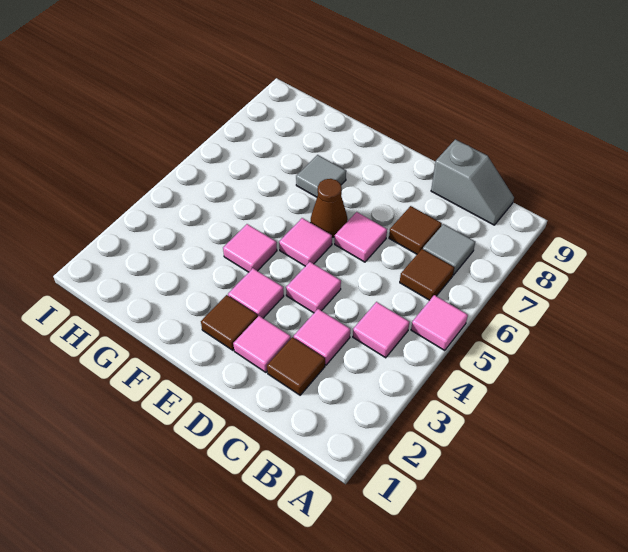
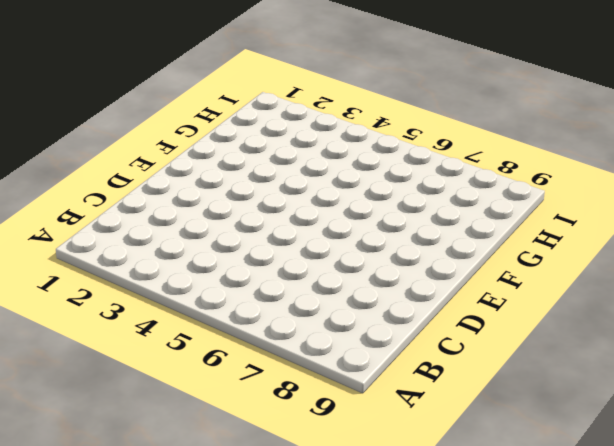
none -> pink tile A5 level 1
none -> pink tile B4 level 1
none -> brown tile B6 level 1

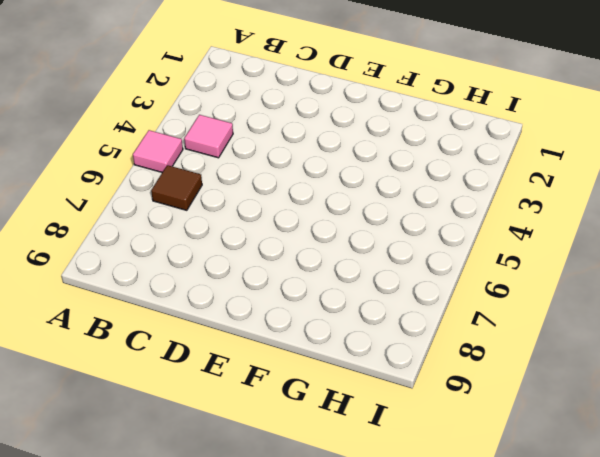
none -> grey tile B7 level 1
none -> grey slope B9:C9 level 1 top C
none -> brown tile C2 level 1

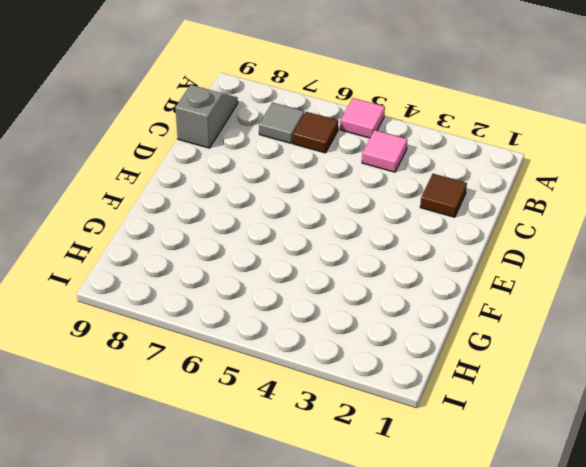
none -> pink tile C3 level 1
none -> brown tile C7 level 1
none -> pink tile D2 level 1

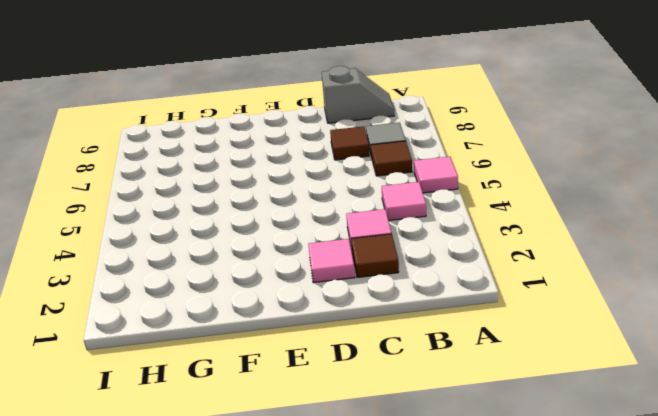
none -> pink tile D4 level 1
none -> pink tile D6 level 1
none -> brown tile E2 level 1

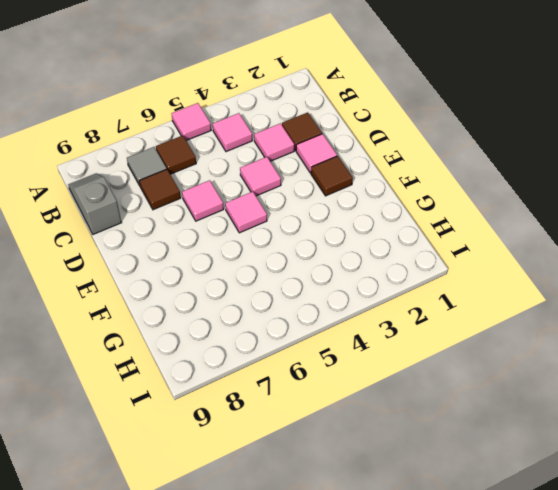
none -> pink tile E3 level 1
none -> brown cone E6 level 1
none -> pink tile F4 level 1

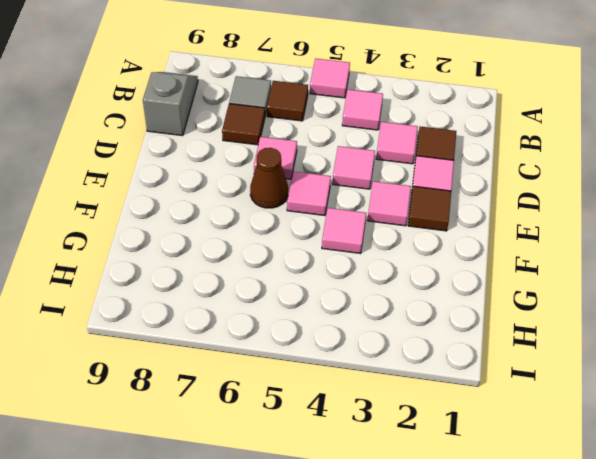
none -> grey tile F7 level 1

